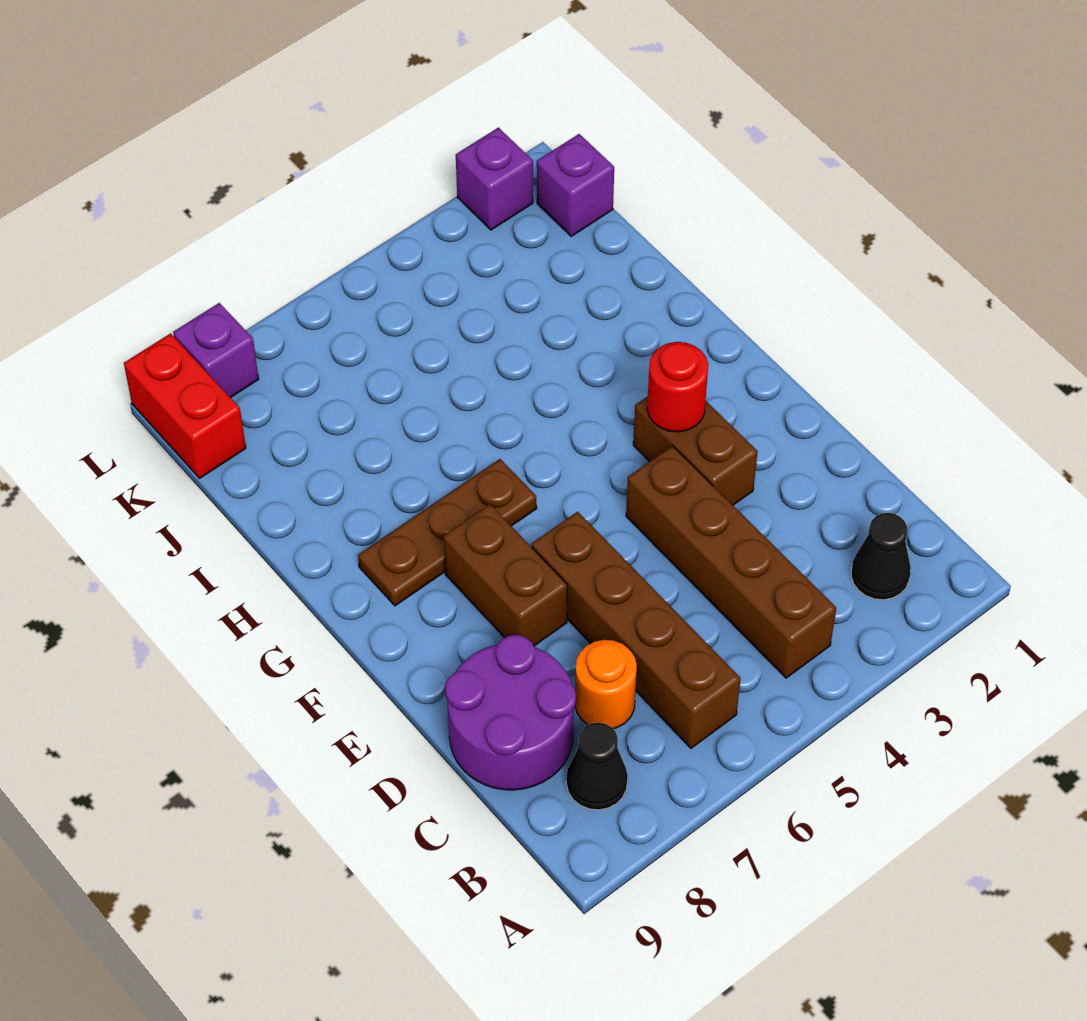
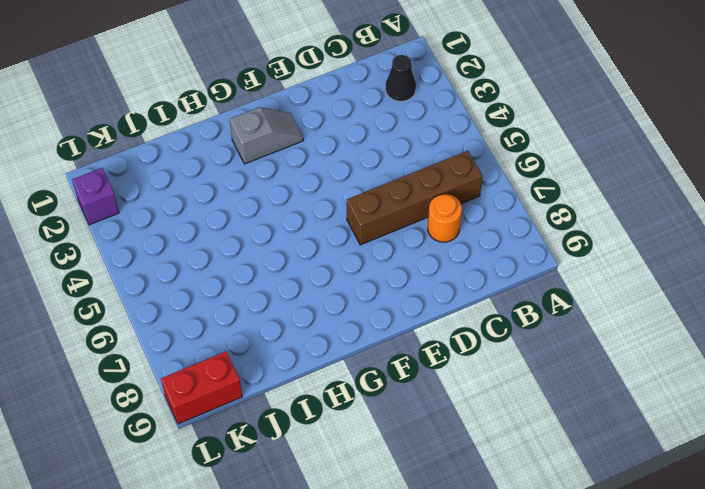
grey slope F2:G2 level 1 top G -> none
none -> brown brick B4:E4 level 1
none -> black cone B8 level 1
none -> purple round brick C8:D9 level 1

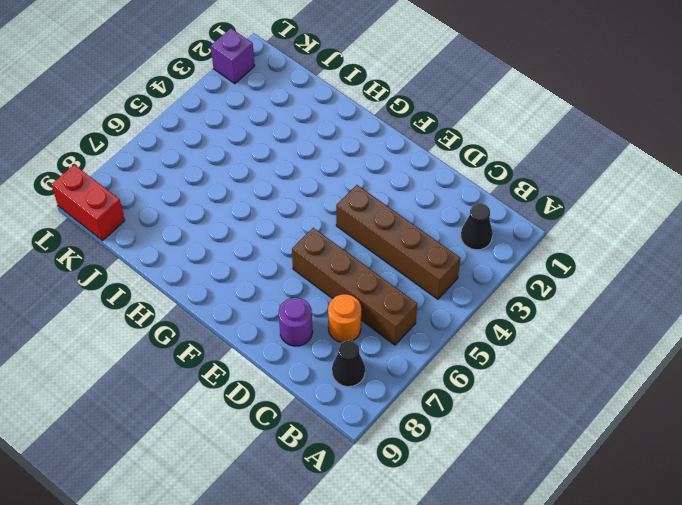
purple round brick D8 level 1 -> purple round brick C8:D9 level 1
none -> brown brick E3:F3 level 1
none -> brown brick E7:F7 level 1
none -> brown plate G6:G8 level 1

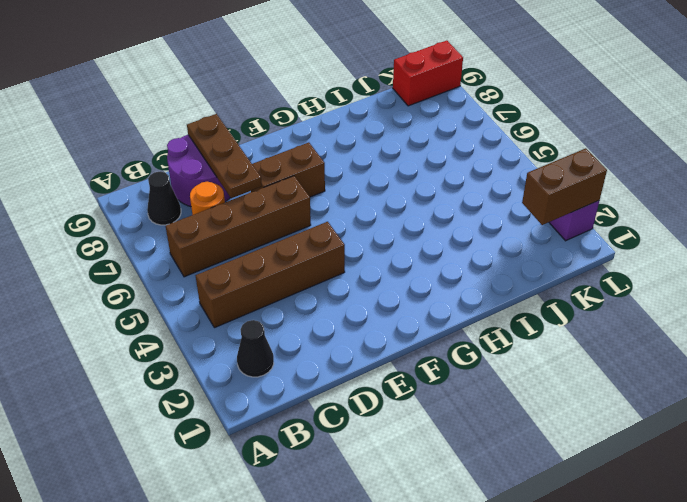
brown plate D7:D9 level 2 -> brown plate G6:G8 level 1
brown brick K2:L2 level 2 -> brown brick E3:F3 level 1
none -> purple brick K1 level 1
none -> purple brick L8 level 1
none -> red round brick F3 level 2

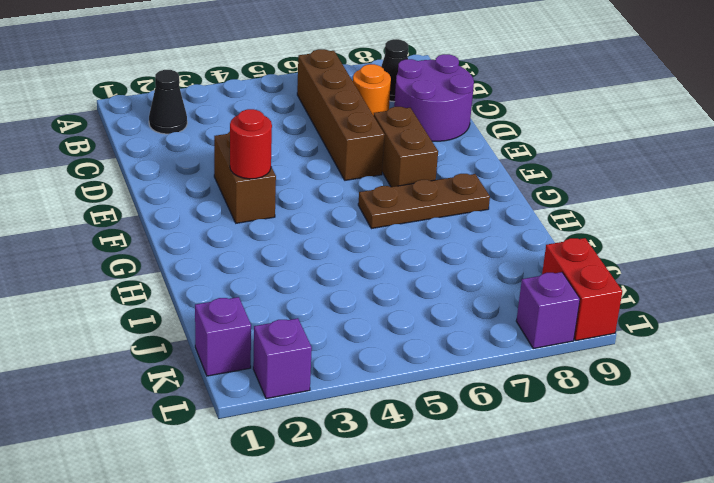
none -> brown brick B4:E4 level 1

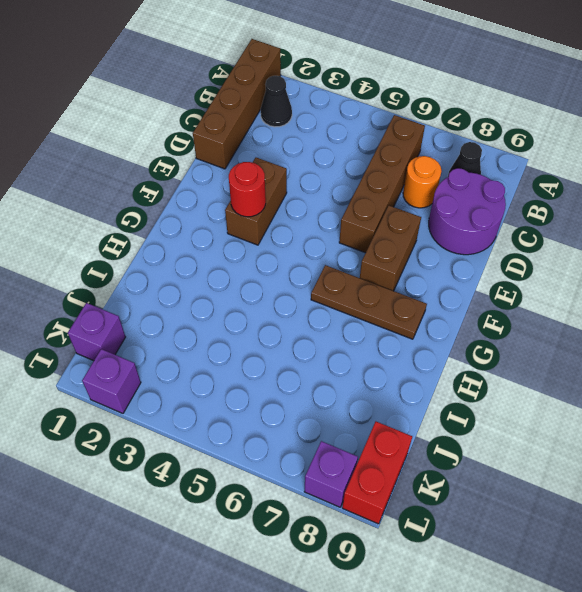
brown brick A1:D1 level 1 -> brown brick B4:E4 level 1

